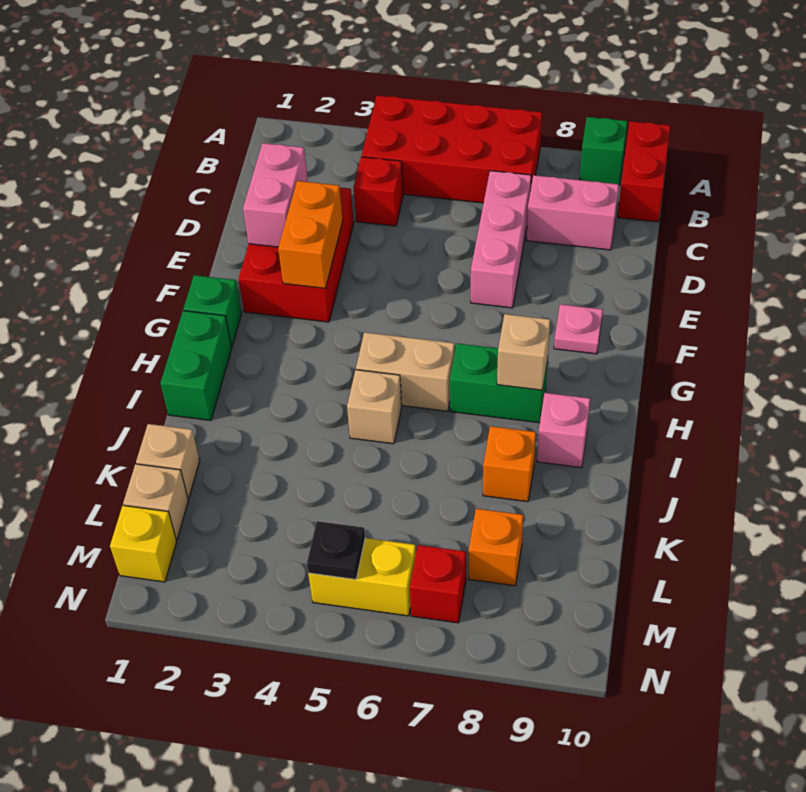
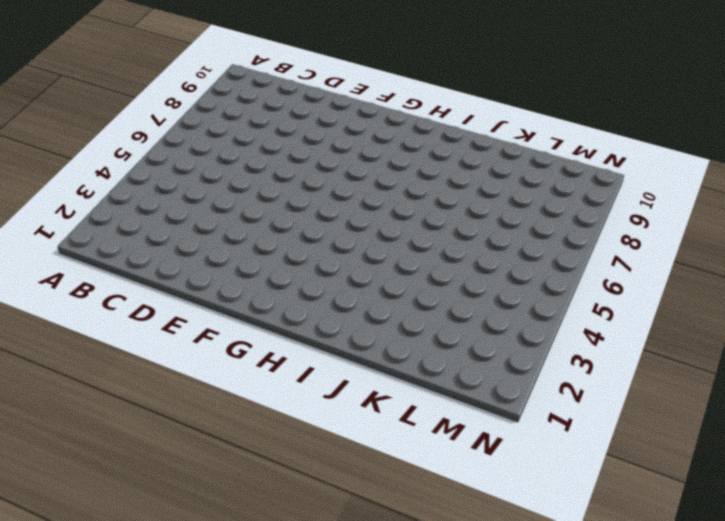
none -> red brick A4:B7 level 1
none -> green brick A9 level 1
none -> red brick A10:B10 level 1

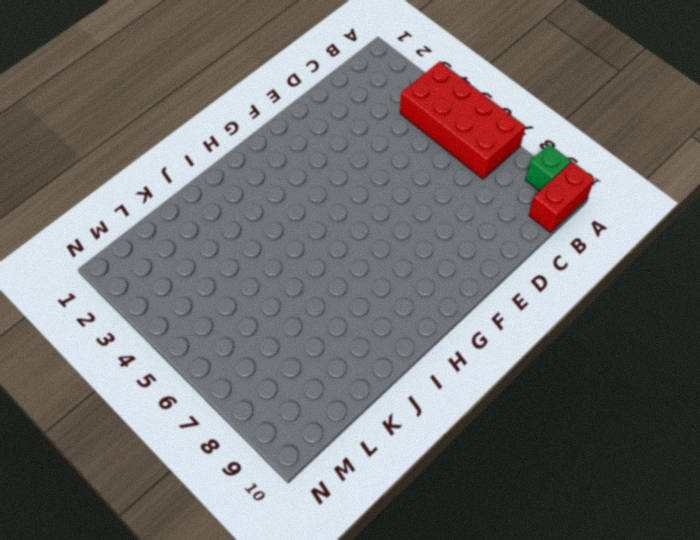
none -> red brick C4 level 1
none -> pink brick C7:E7 level 1
none -> pink brick C8:C9 level 1

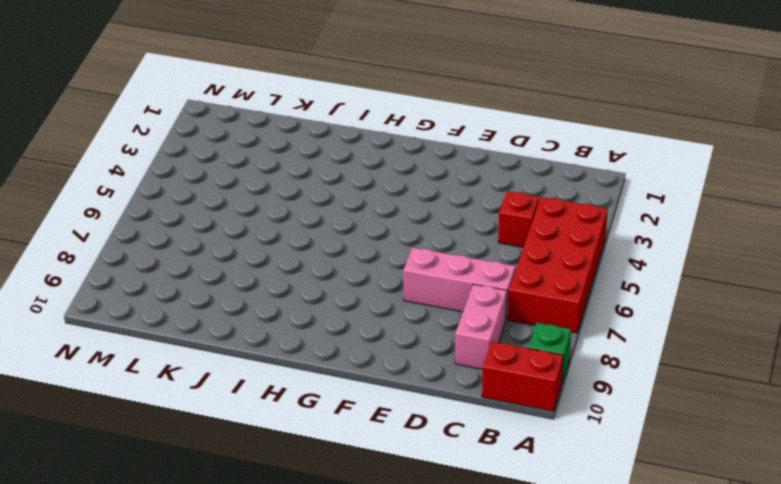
none -> red brick D2:F3 level 1
none -> pink plate F9 level 1
none -> green brick G1 level 1

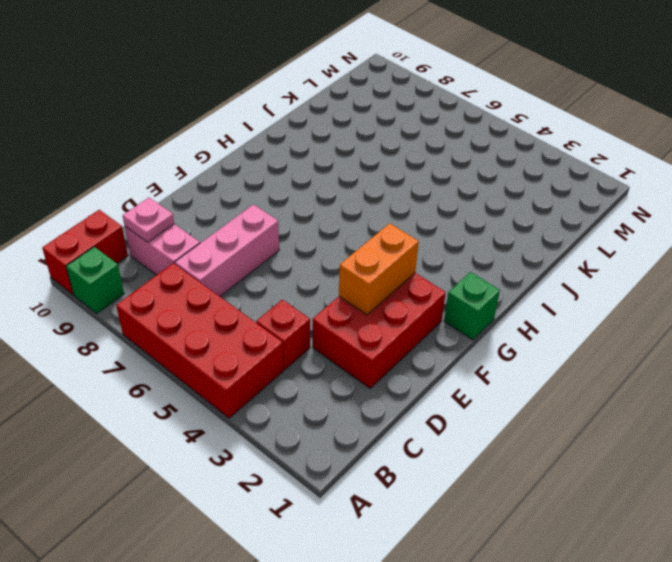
pink plate C9 level 2 -> pink plate F9 level 1
none -> green brick H1:I1 level 1
none -> tan brick H5:H6 level 1
none -> green brick H7:H8 level 1

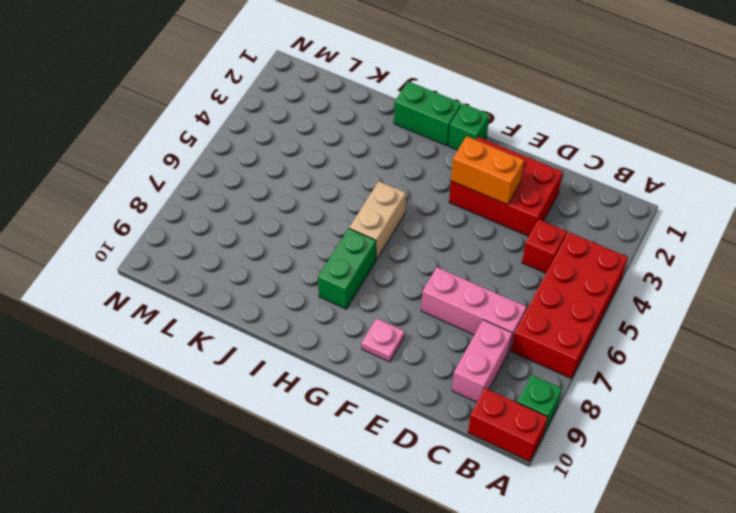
none -> tan brick I5 level 1
none -> pink brick I9 level 1
none -> orange brick J8 level 1

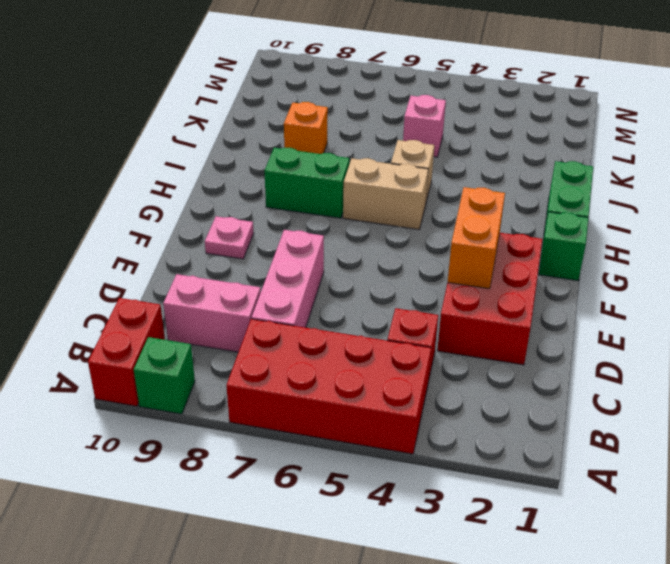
pink brick K5 level 1 -> pink brick I9 level 1
none -> tan brick K1 level 1
none -> tan brick L1 level 1
none -> orange brick L8 level 1

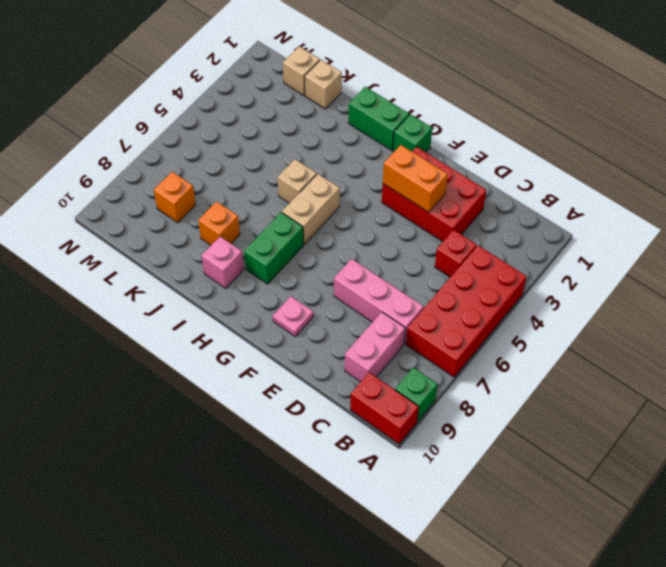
none -> yellow brick M1 level 1
none -> yellow brick M5:M6 level 1
none -> red brick M7 level 1

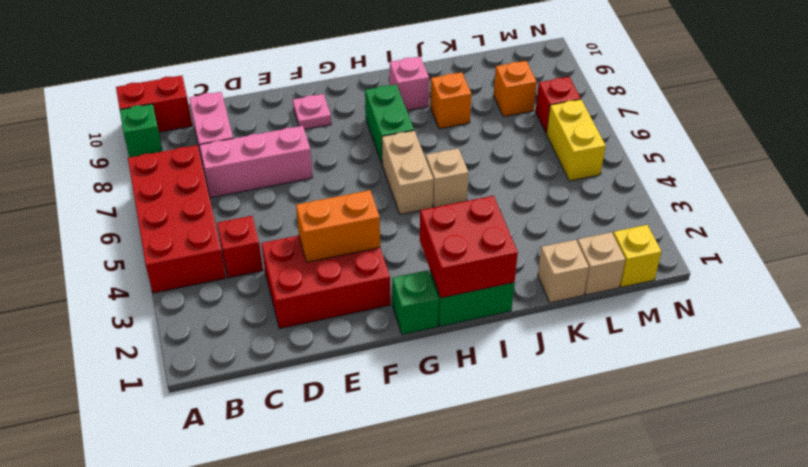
red brick H1:I2 level 2 -> none
none -> pink brick D2:E2 level 2
none -> tan brick H8 level 2
none -> black plate M5 level 2

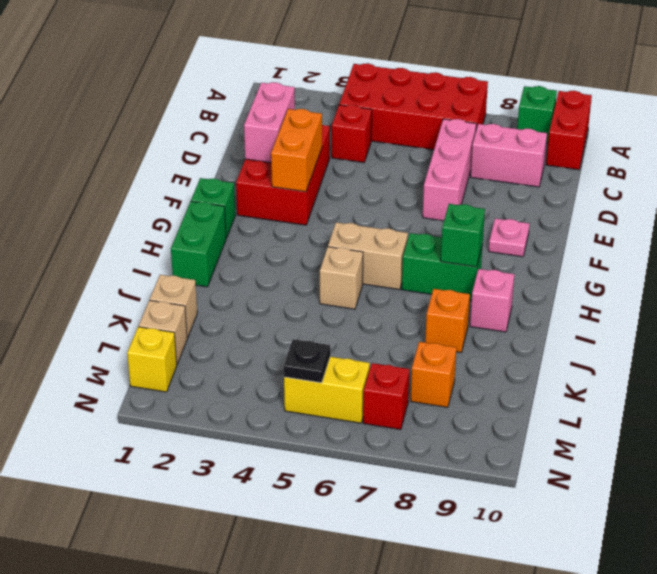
green brick H8 level 2 -> tan brick H8 level 2

